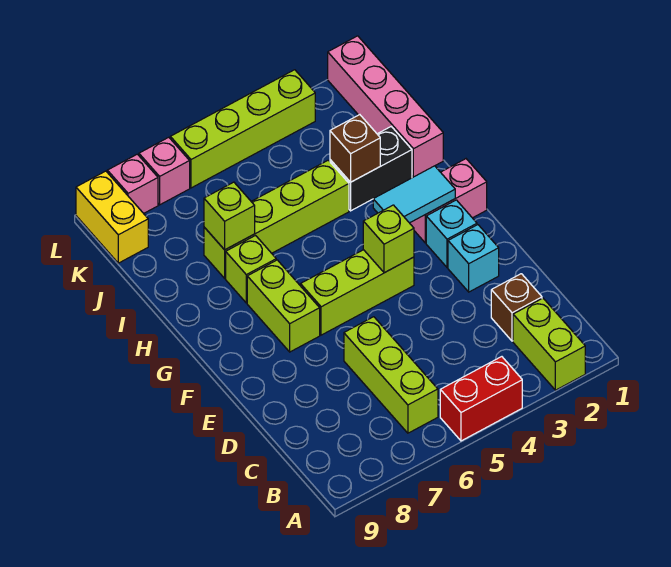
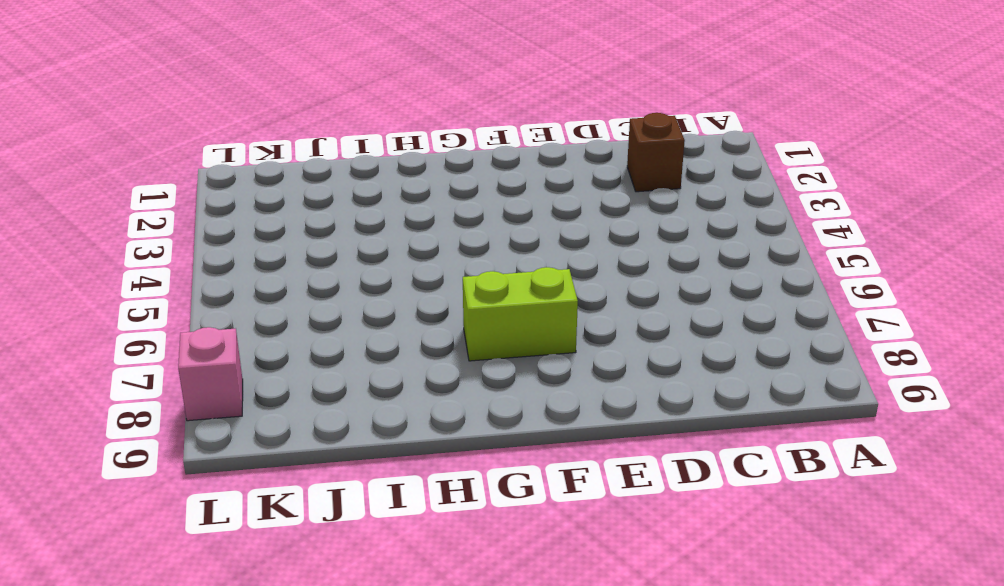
none -> lime brick A2:B2 level 1
none -> red brick A4:A5 level 1
none -> lime brick B6:D6 level 1

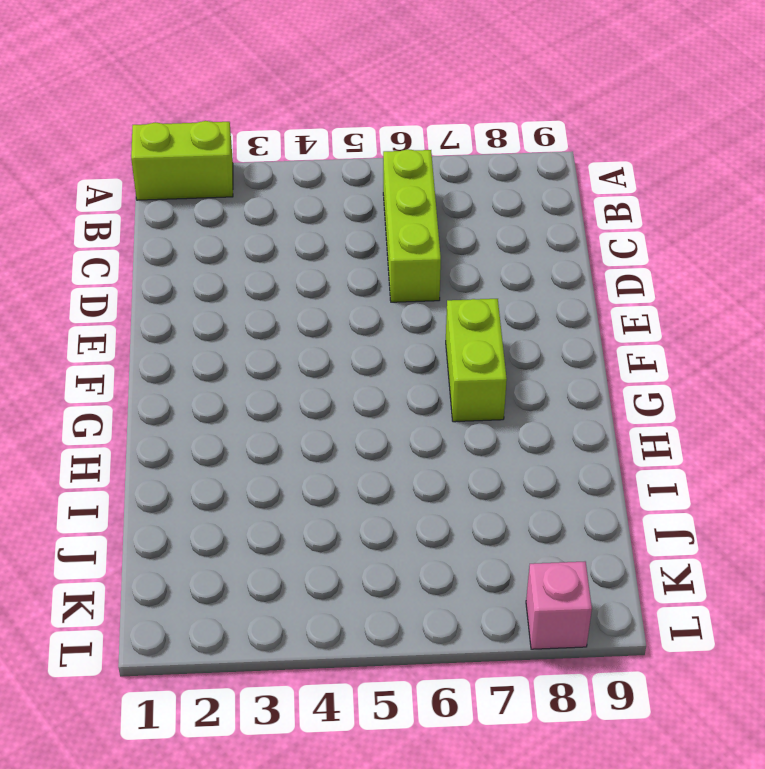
lime brick A1:A2 level 1 -> lime brick A2:B2 level 1
none -> red brick A4:A5 level 1
none -> brown brick C2 level 1
none -> cyan brick E2 level 1

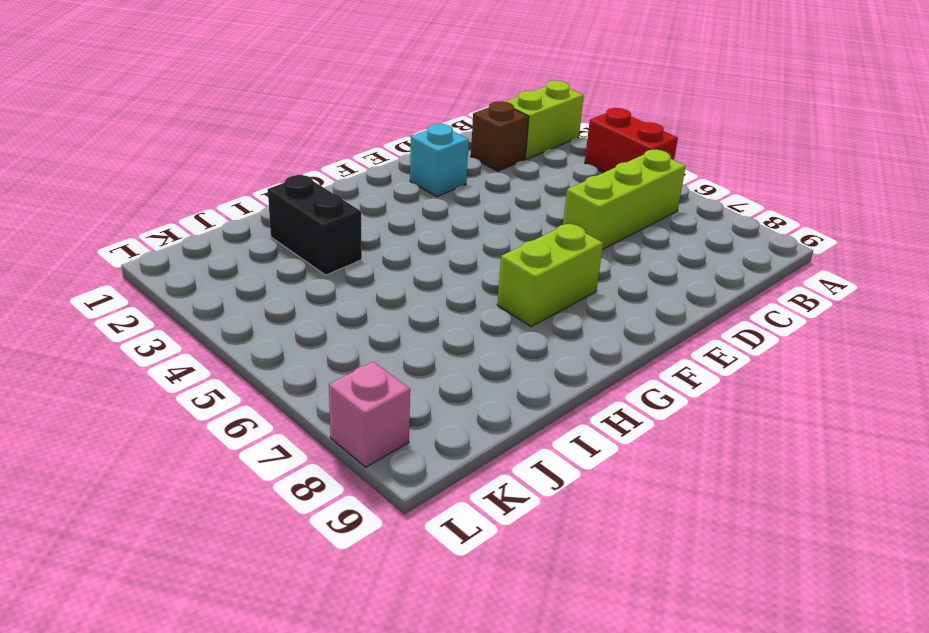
none -> cyan brick F2 level 1
none -> lime brick F4:F6 level 1
none -> pink brick G1:G2 level 1

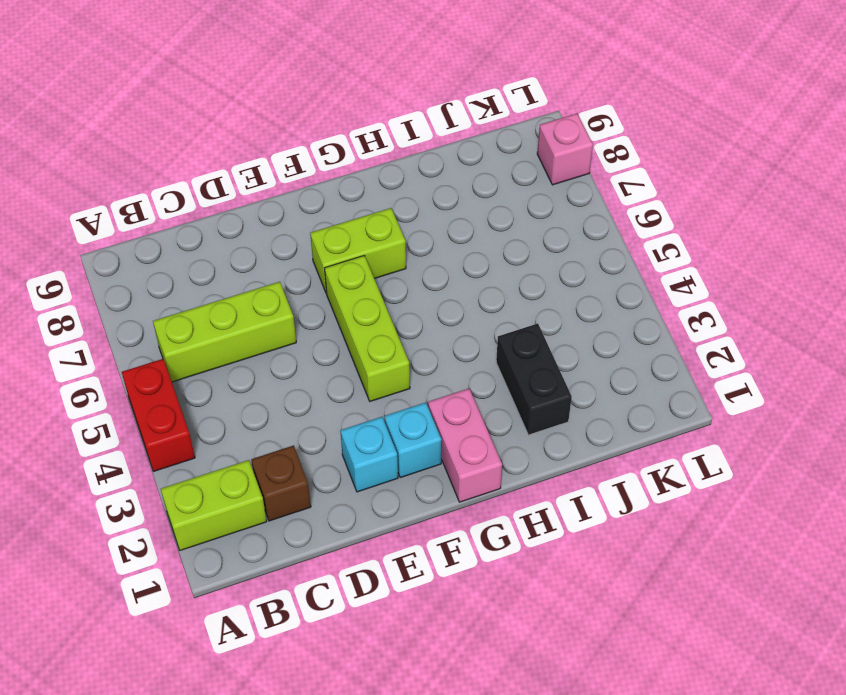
none -> lime brick H7 level 1
none -> pink brick I1:L1 level 1
none -> lime brick I4:I7 level 1

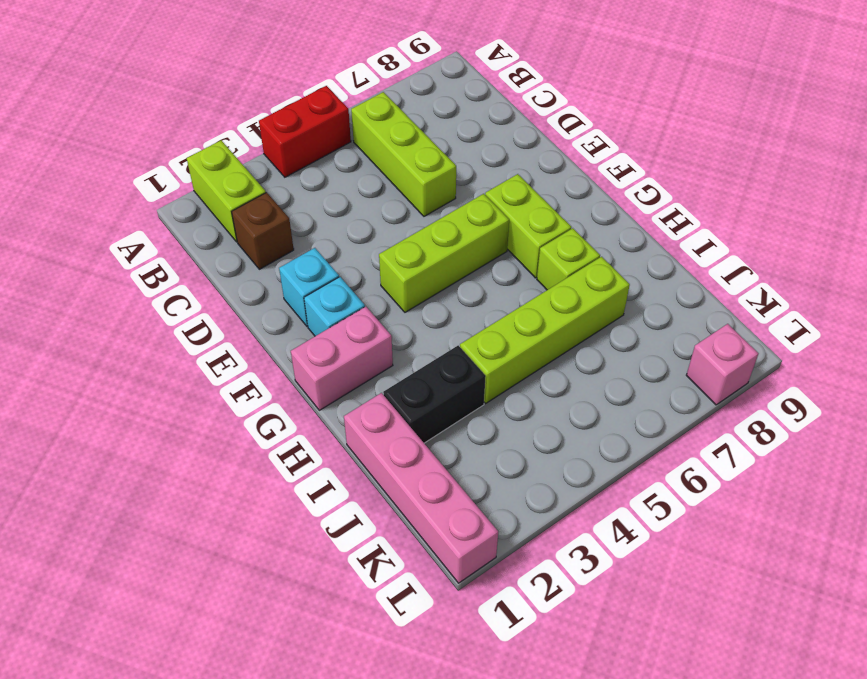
none -> yellow brick K9:L9 level 1
none -> lime brick L3:L6 level 1
none -> pink brick L7 level 1

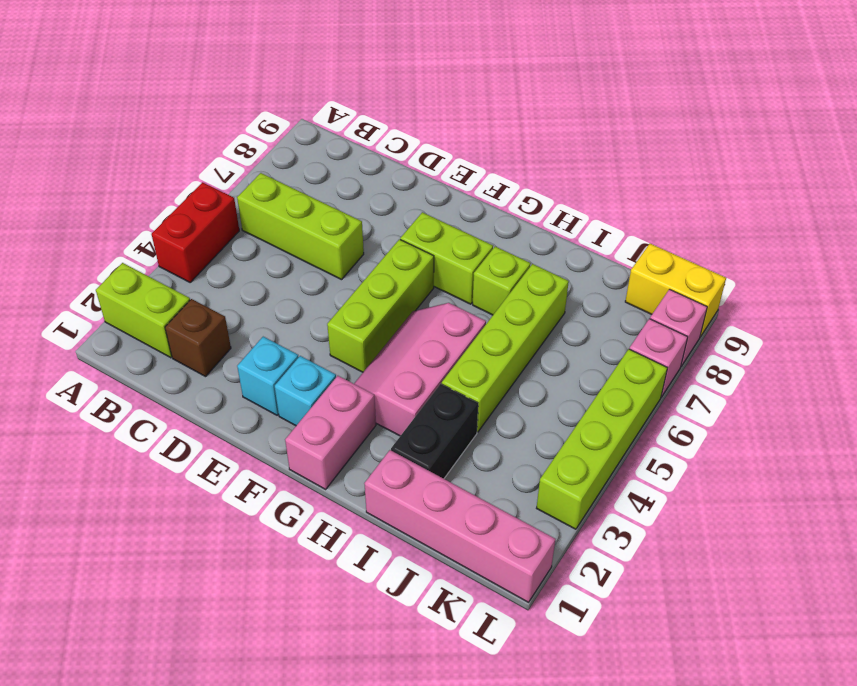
pink slope G3:H5 level 1 top H -> none
none -> lime brick F4 level 2
none -> cyan tile G2:G3 level 2
none -> brown brick I3 level 2

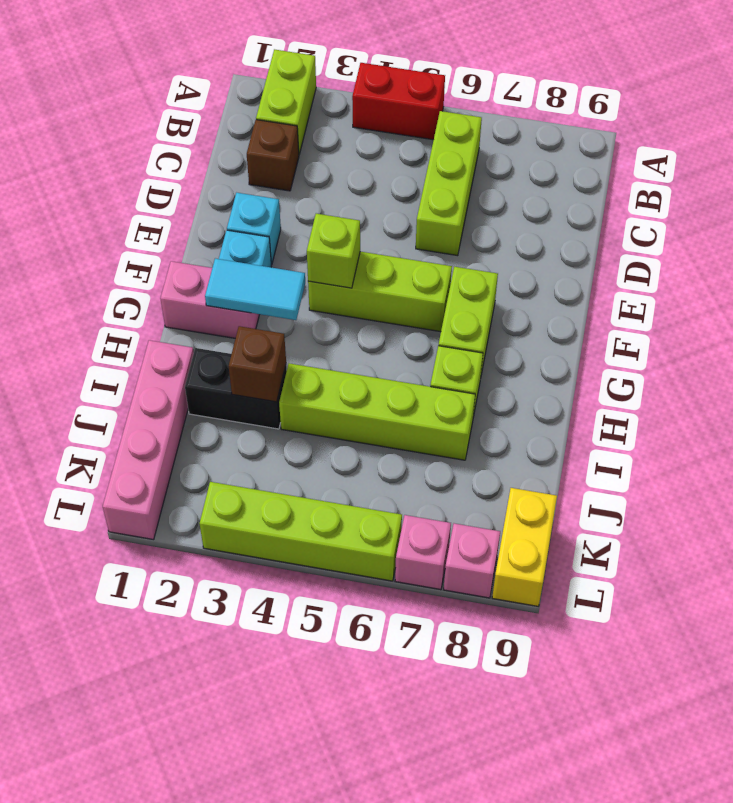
none -> lime brick I7 level 2

